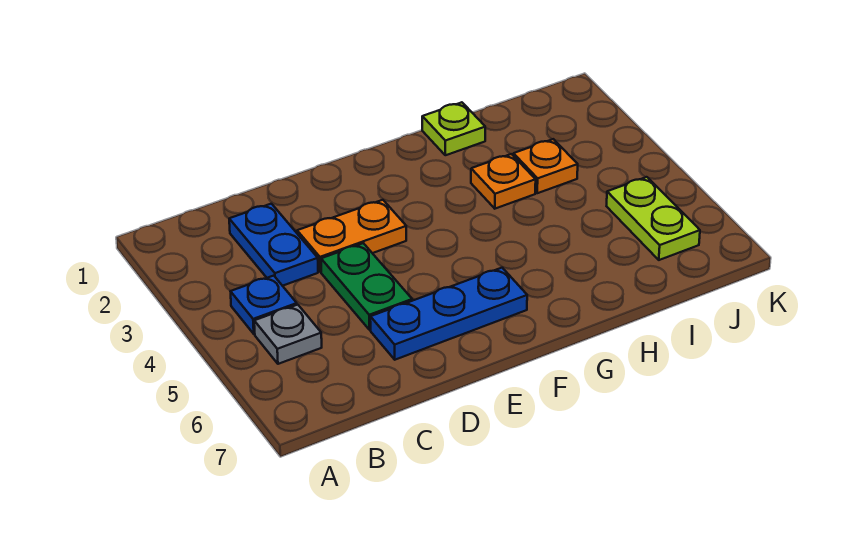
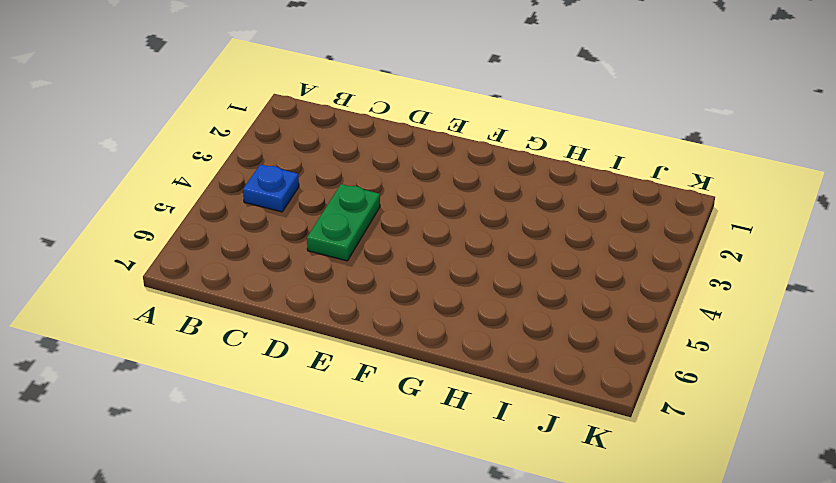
none -> grey plate B5 level 1
none -> blue plate C2:C3 level 1

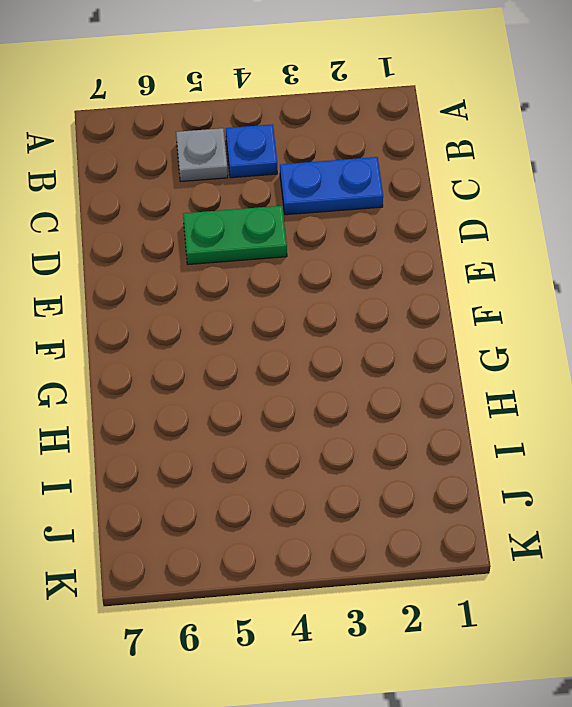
none -> orange plate D3:E3 level 1
none -> blue plate D6:F6 level 1

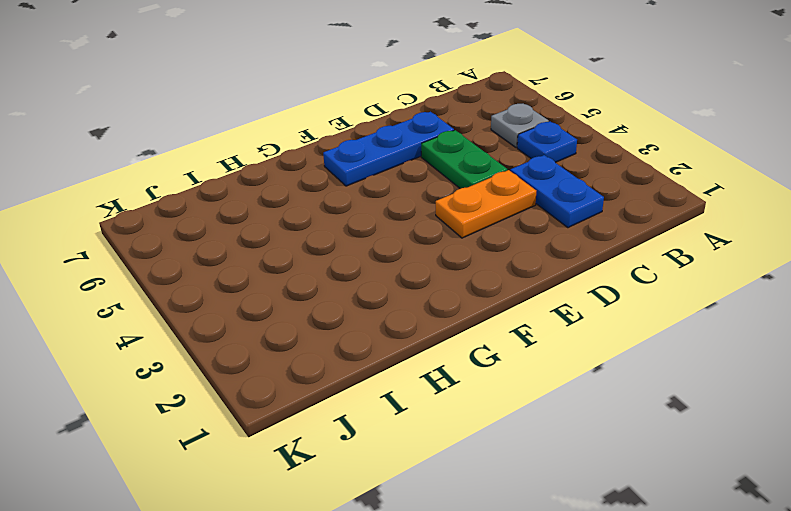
none -> lime plate H1 level 1
none -> orange plate H3 level 1

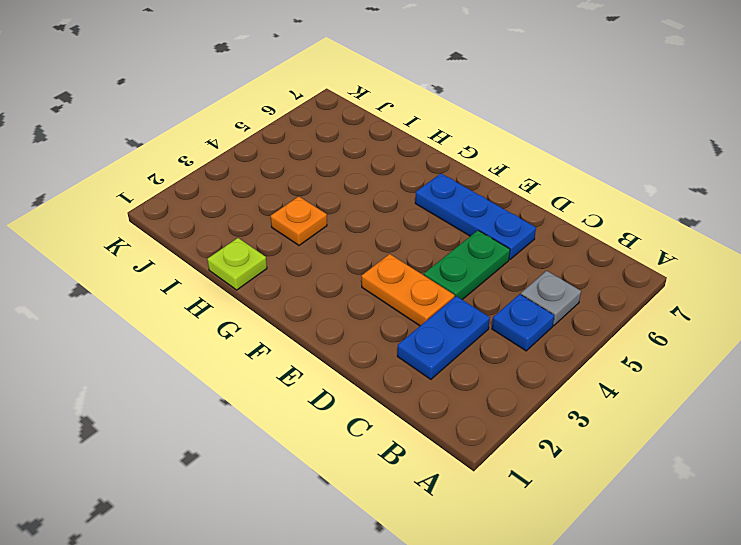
none -> orange plate I3 level 1
none -> lime plate J5:J6 level 1

